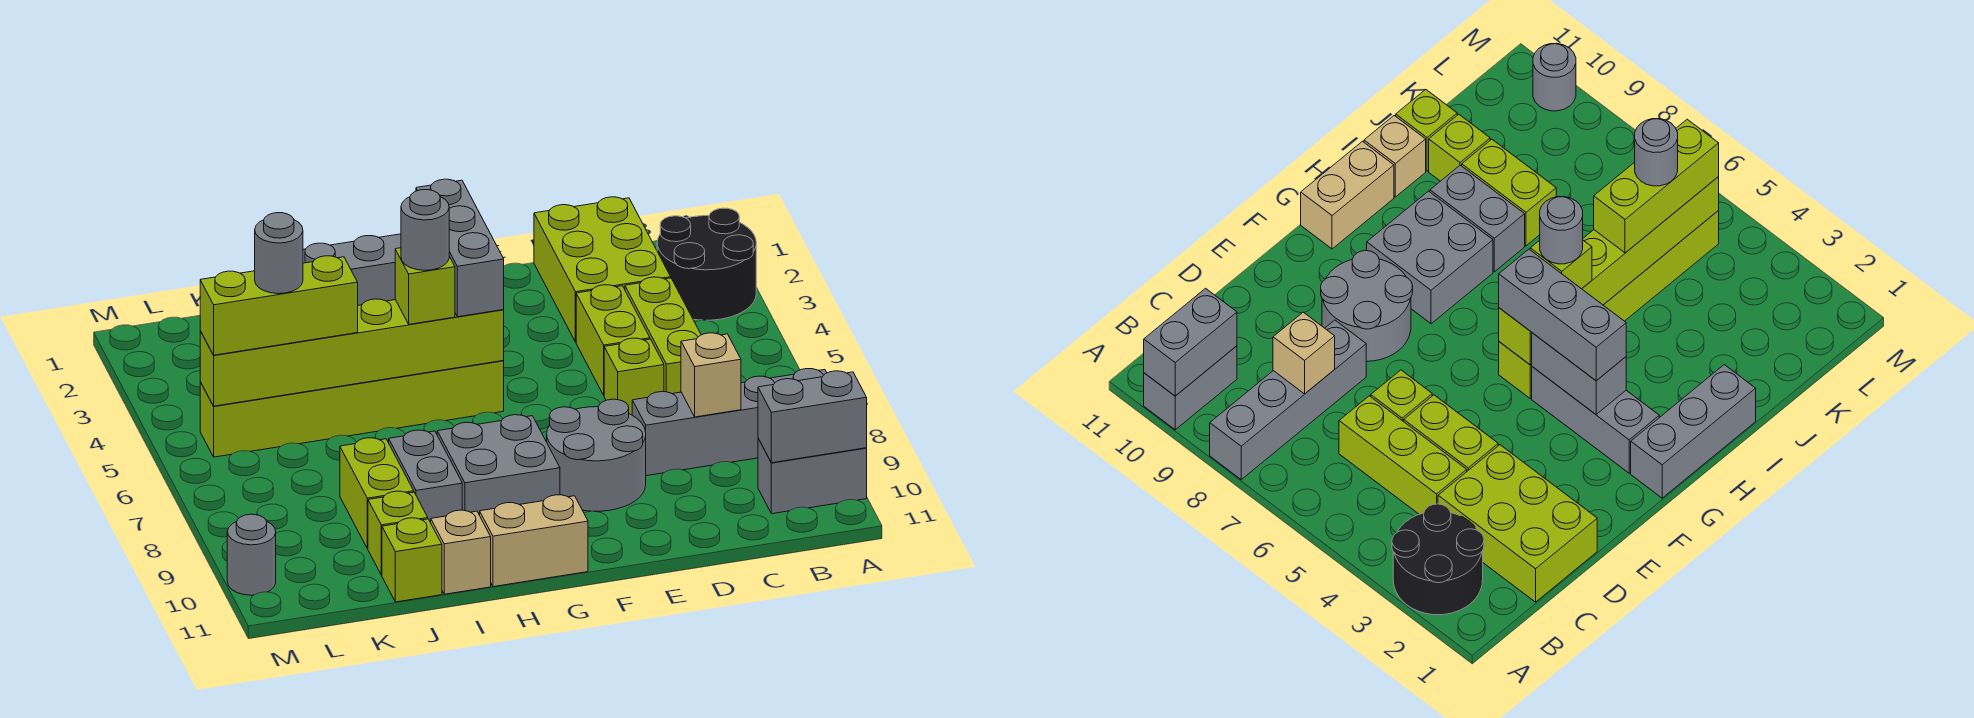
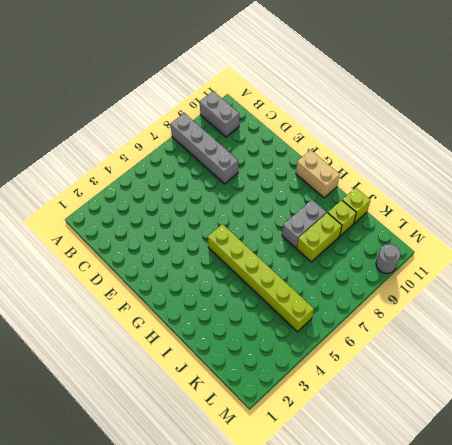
none -> black round brick A2:B3 level 1
none -> lime brick C1:D3 level 1
none -> lime brick C4:C6 level 1

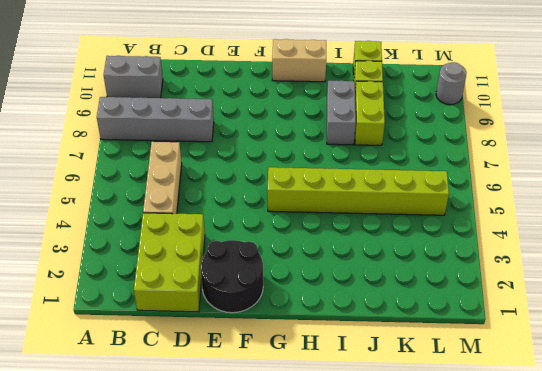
tan brick C4:C6 level 1 -> lime brick C4:C6 level 1
black round brick E1:F2 level 1 -> black round brick A2:B3 level 1
none -> lime brick D4:D5 level 1
none -> lime brick D6 level 1
none -> grey round brick E8:F9 level 1

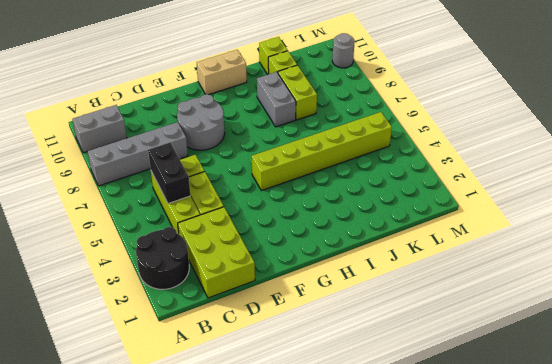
black brick C5:C6 level 2 -> none
none -> grey brick G1:I1 level 1
none -> grey brick G2:G4 level 1
none -> grey brick G8:H9 level 1

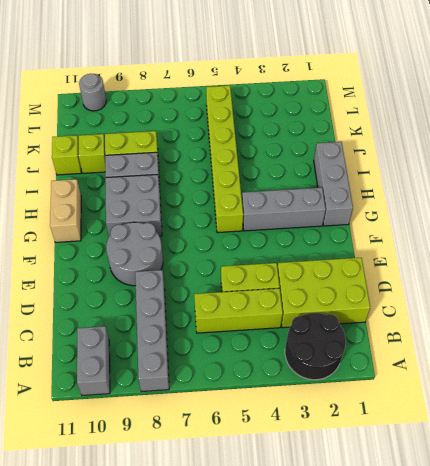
none -> lime brick D6 level 1
none -> tan brick I11 level 1
none -> grey brick A10:B10 level 2

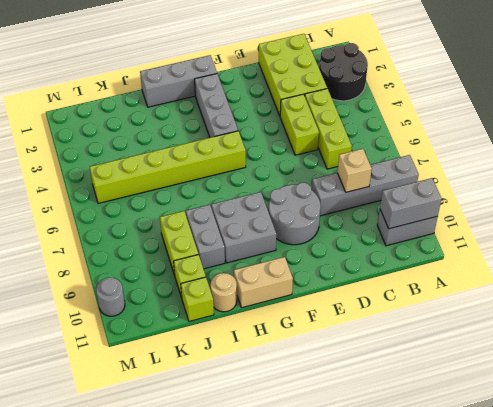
tan round brick I11 level 1 -> tan brick I11 level 1
none -> lime brick D6 level 1
none -> grey brick G3:G4 level 2
none -> lime brick G5:L5 level 2

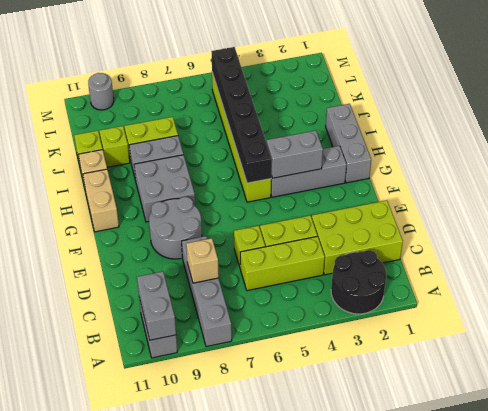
black brick G5:L5 level 2 -> lime brick G5:L5 level 2
none -> grey brick G3:G5 level 3
none -> lime brick H5 level 3
none -> lime brick J5:L5 level 3

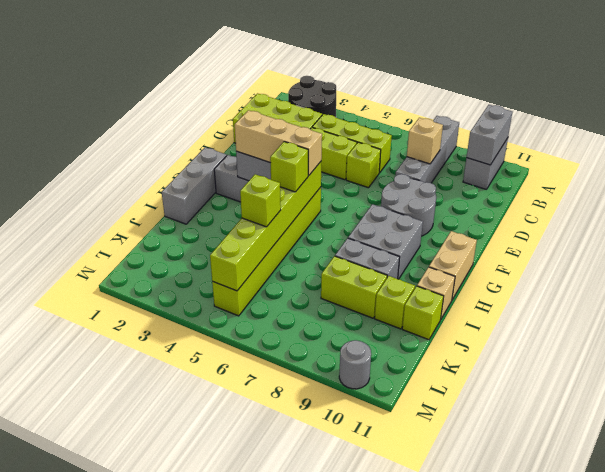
tan brick G3:G5 level 3 -> grey brick G3:G5 level 3
lime brick J5 level 3 -> lime brick J5:L5 level 3
none -> grey round brick H5 level 4
none -> grey round brick K5 level 4

